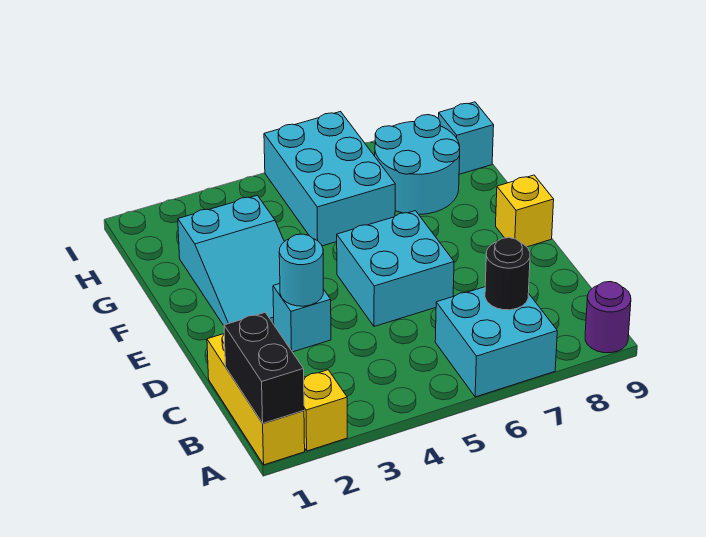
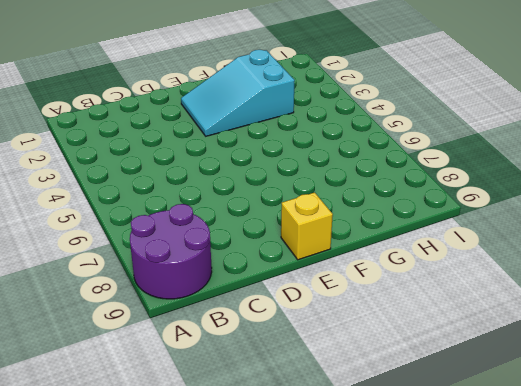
purple round brick A8:B9 level 1 -> purple round brick A9 level 1
none -> yellow brick A1:C1 level 1
none -> yellow brick A2 level 1
none -> cyan brick A6:B7 level 1

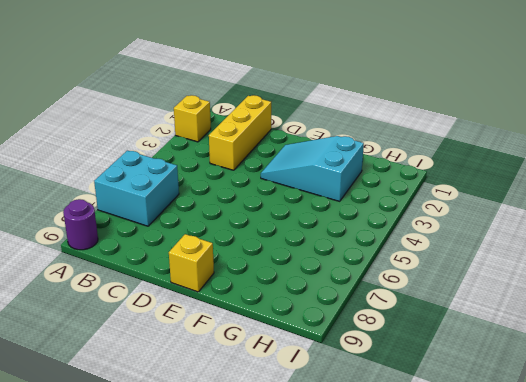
yellow brick C1:C3 level 1 -> yellow brick A1:C1 level 1
none -> cyan brick D3 level 1
none -> cyan brick D5:E6 level 1
none -> cyan brick G5:I6 level 1

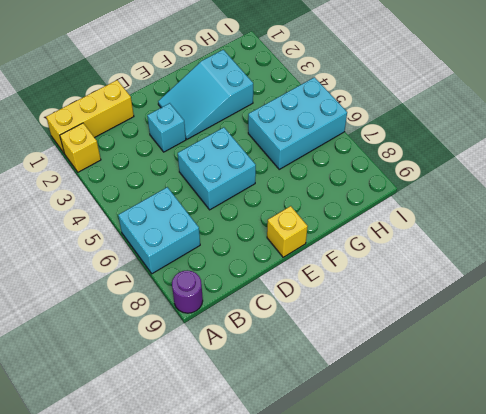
none -> cyan round brick G7:H8 level 1
none -> cyan brick H9 level 1
none -> black brick A1:B1 level 2

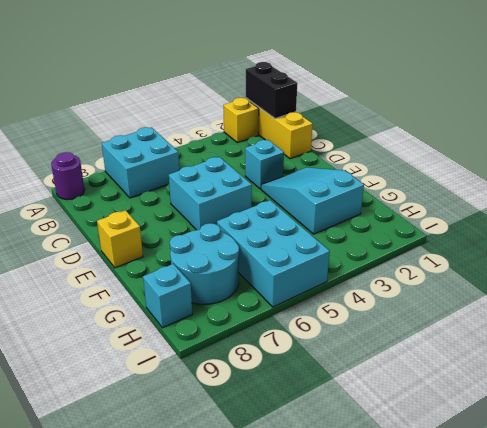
none -> black round brick B7 level 2
none -> cyan round brick D3 level 2

